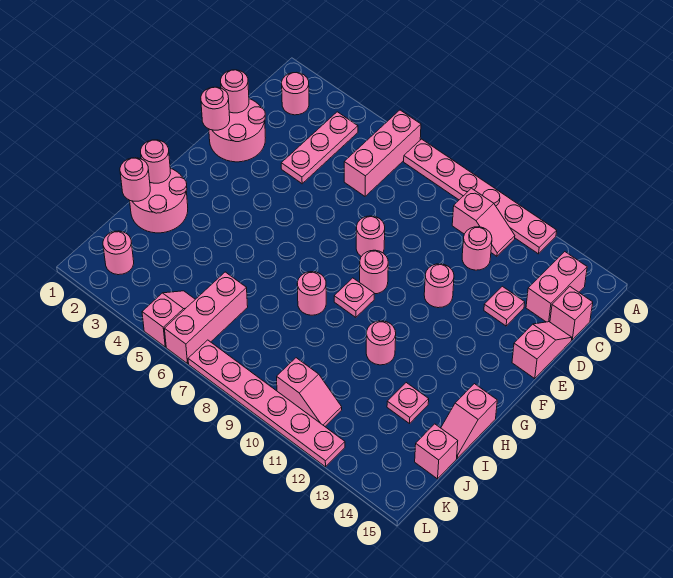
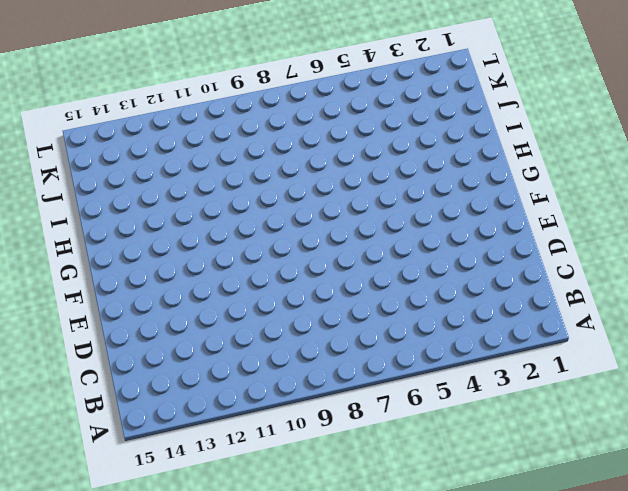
none -> pink brick A6:C6 level 1
none -> pink plate A7:A12 level 1
none -> pink round brick B2 level 1
none -> pink plate B4:D4 level 1

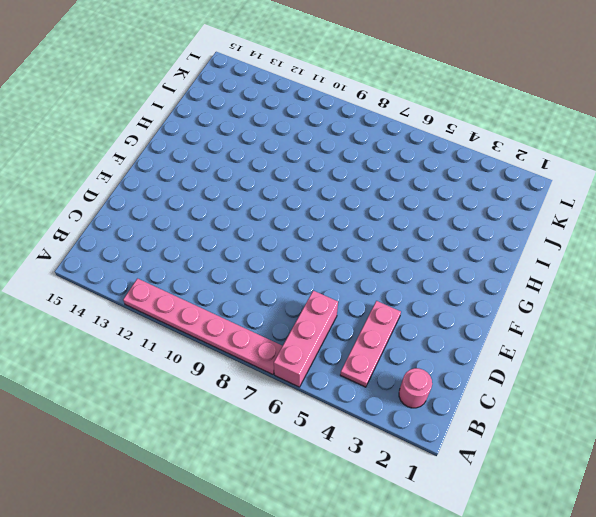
none -> pink slope B10:B11 level 1 top 10
none -> pink brick B14:C14 level 1
none -> pink round brick C11 level 1
none -> pink brick C15 level 1

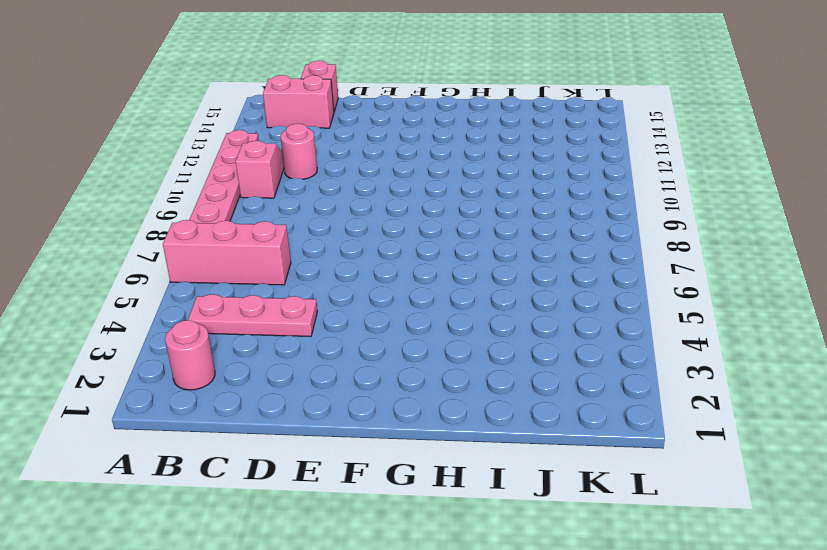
none -> pink round brick D1:E2 level 1
none -> pink plate D13 level 1
none -> pink slope D15:E15 level 1 top E
none -> pink round brick E8 level 1

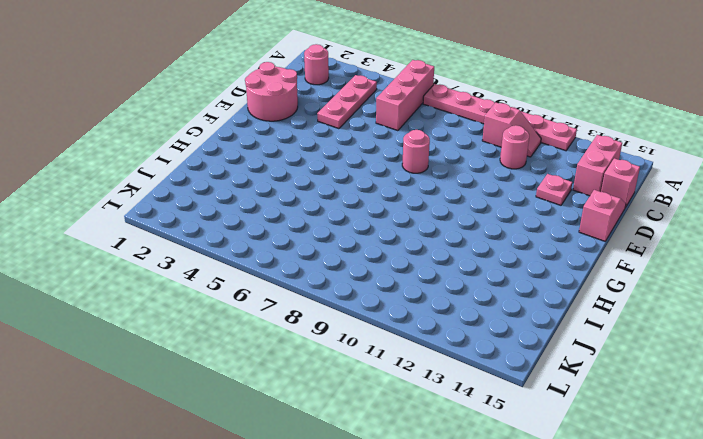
none -> pink round brick E11 level 1
none -> pink round brick F9 level 1
none -> pink plate G9 level 1
none -> pink round brick H1:I2 level 1

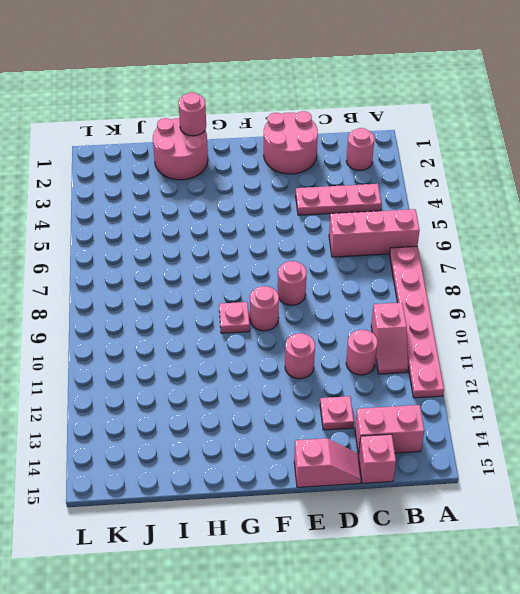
none -> pink round brick H8 level 1
none -> pink round brick H11 level 1
none -> pink slope H15:I15 level 1 top H
none -> pink plate I13 level 1

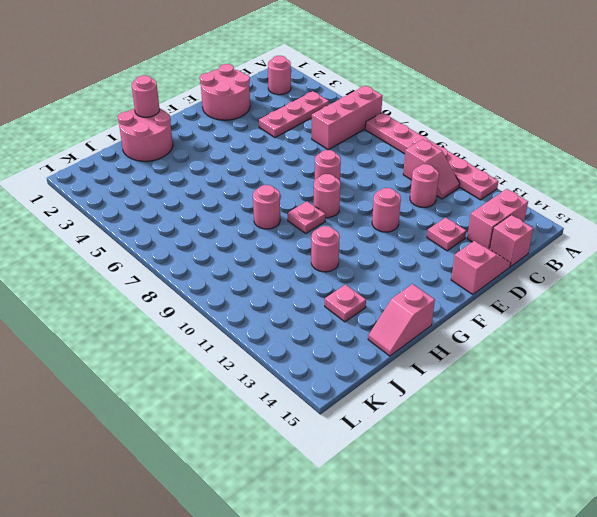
none -> pink brick J6:L6 level 1
none -> pink brick J15 level 1
none -> pink round brick K2 level 1
none -> pink slope K5:L5 level 1 top L

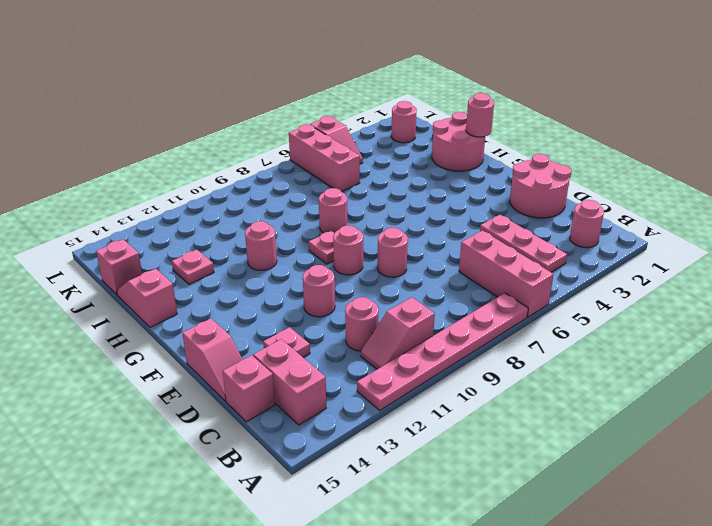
none -> pink slope K10:K11 level 1 top 10
none -> pink plate L7:L12 level 1
none -> pink round brick D1 level 2
none -> pink round brick E1 level 2

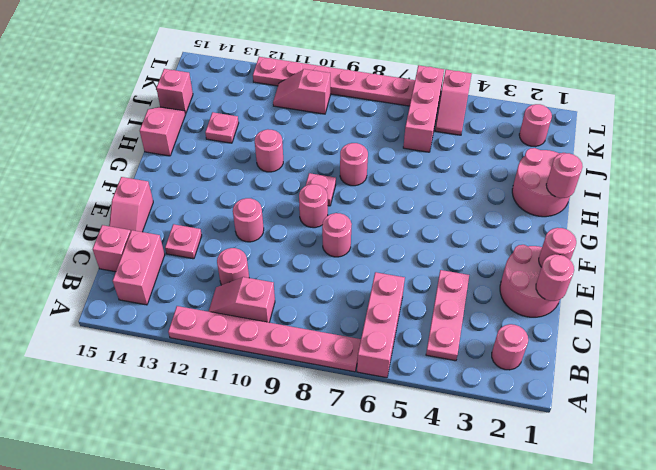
none -> pink round brick I1 level 2

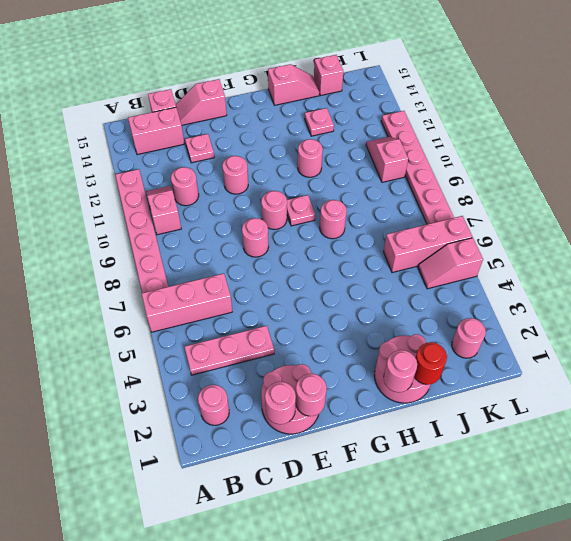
red round brick I1 level 2 -> pink round brick I1 level 2

